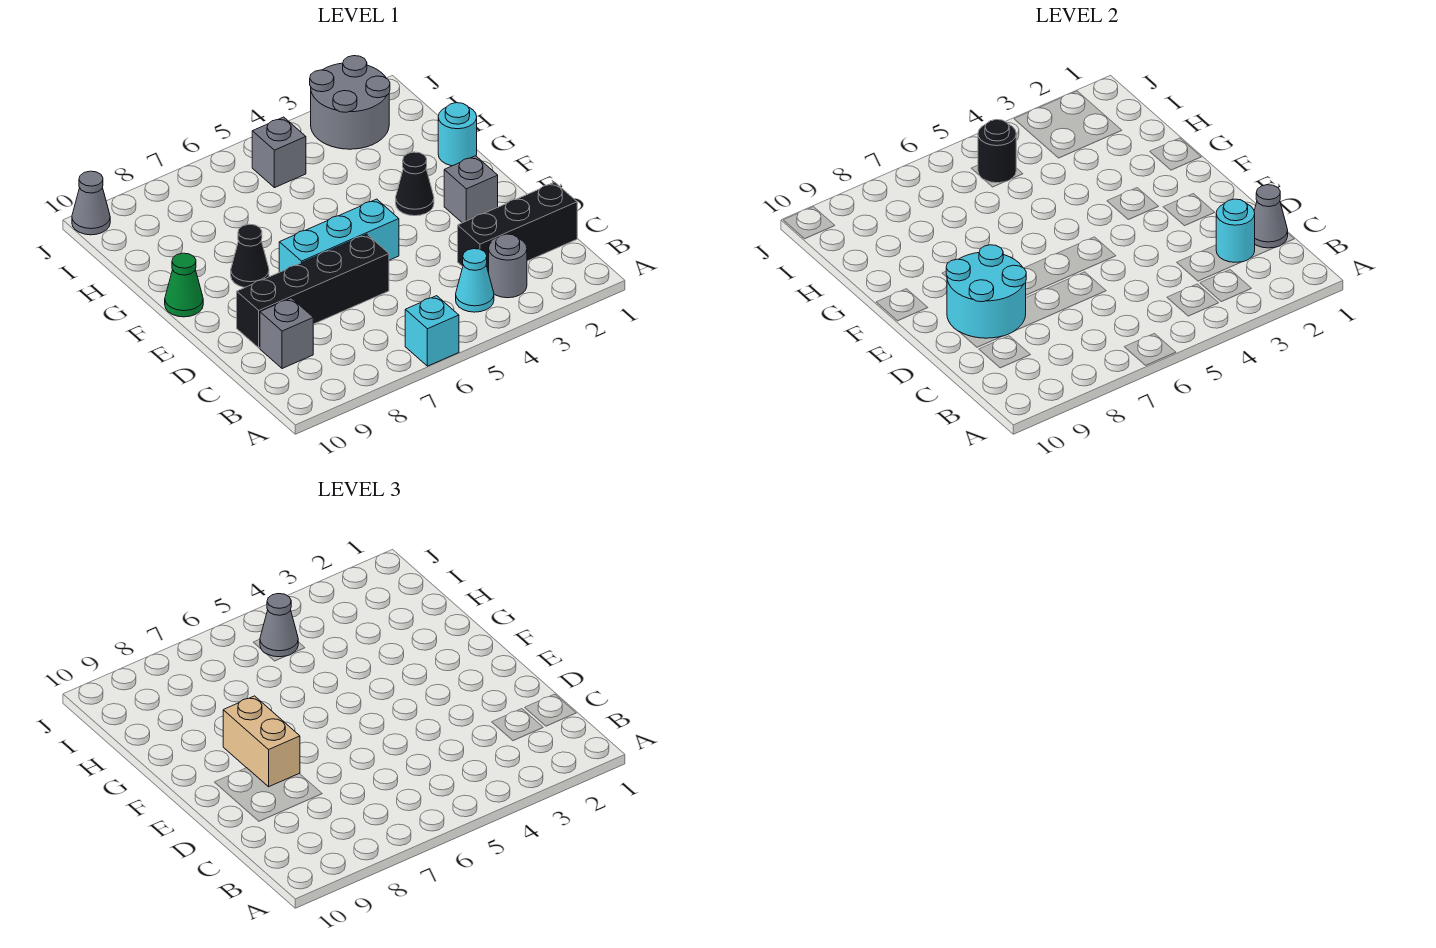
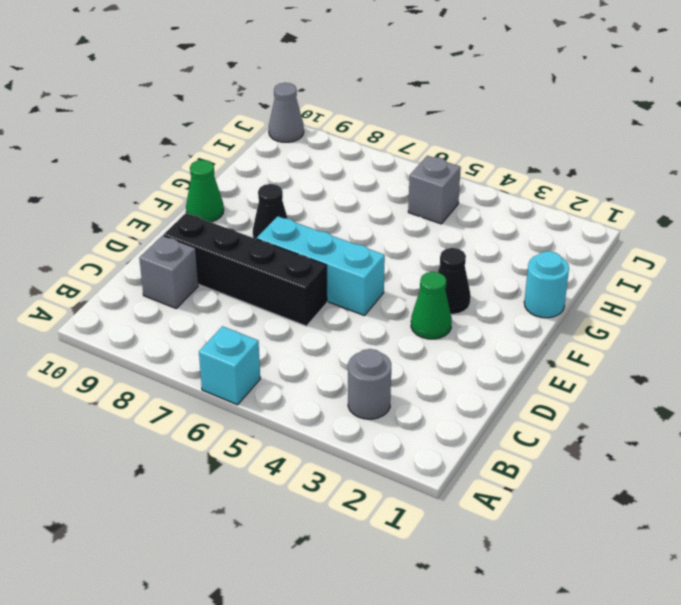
green cone E3 level 1 -> none
none -> cyan cone B4 level 1
none -> black brick C1:C3 level 1
none -> grey brick E2 level 1

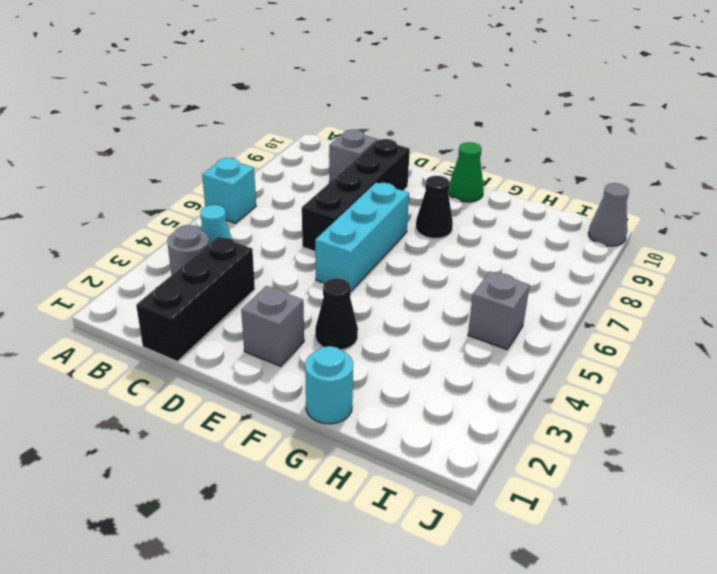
none -> grey round brick I2:J3 level 1
none -> grey cone C1 level 2
none -> cyan round brick C2 level 2

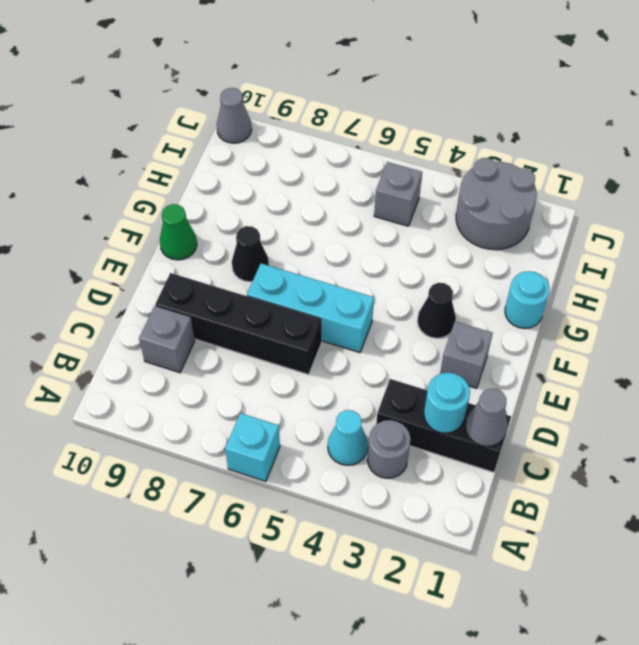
none -> cyan round brick D8:E9 level 2
none -> black round brick I5 level 2
none -> tan brick E8:F8 level 3

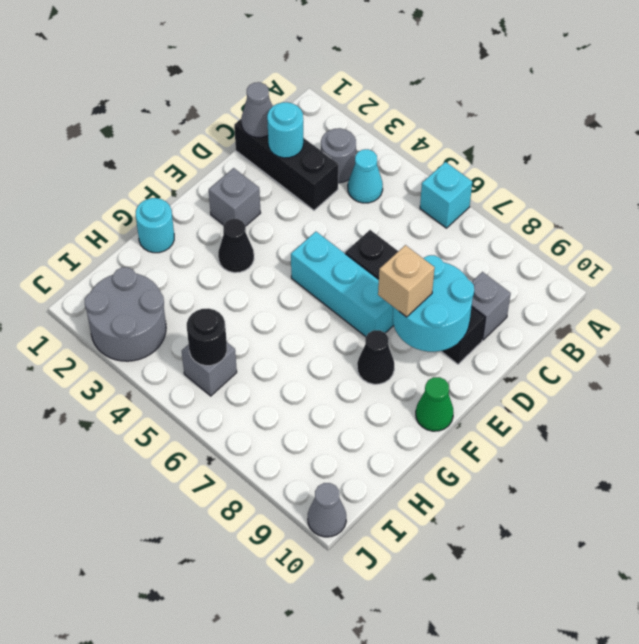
tan brick E8 level 3 -> tan brick E8:F8 level 3
none -> grey cone I5 level 3

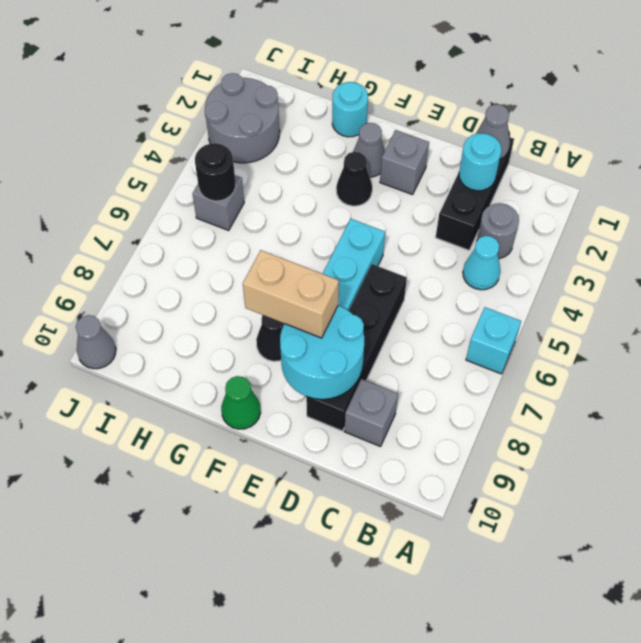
grey cone F2 level 1 -> grey cone I5 level 3

